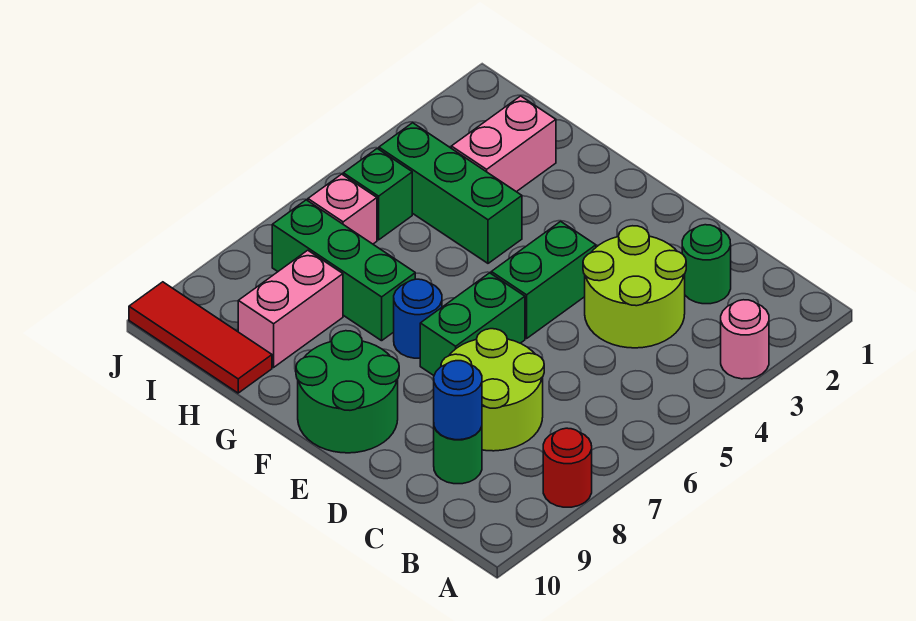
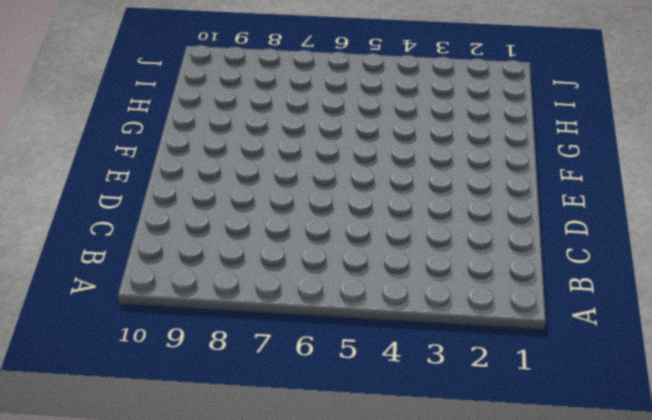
none -> pink round brick A3 level 1
none -> red round brick A8 level 1
none -> green round brick C2 level 1

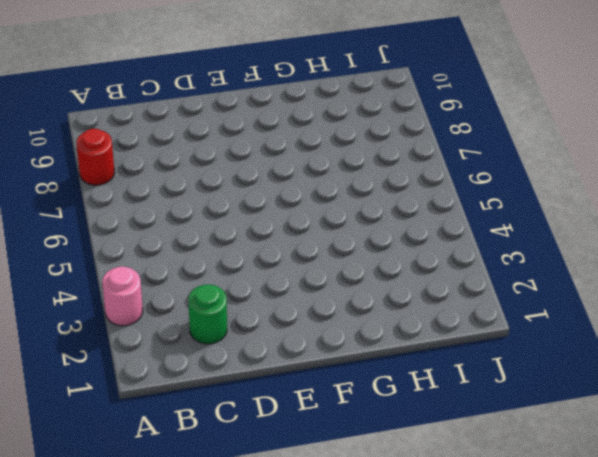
none -> lime round brick C3:D4 level 1
none -> lime round brick C7:D8 level 1
none -> green round brick C9 level 1

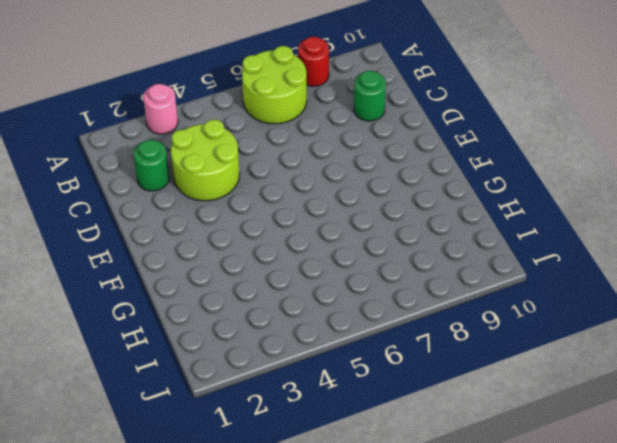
lime round brick A6:B7 level 1 -> lime round brick C7:D8 level 1
none -> green brick E4:E5 level 1
none -> green brick E6:E7 level 1
none -> green round brick E9:F10 level 1

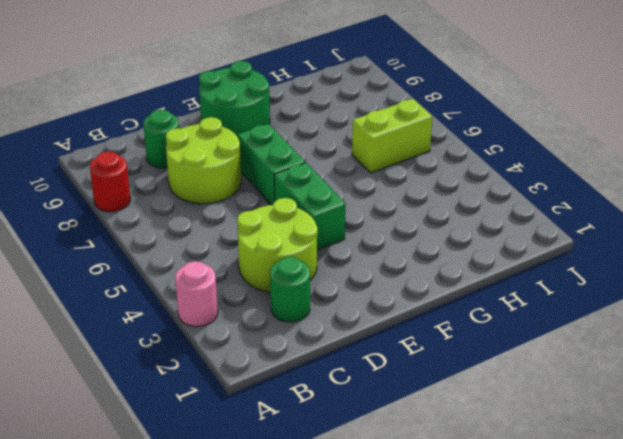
lime brick H6:I6 level 1 -> pink brick I6 level 1
none -> blue round brick F7 level 1
none -> green brick G4:I4 level 1
none -> green brick G7:I7 level 1

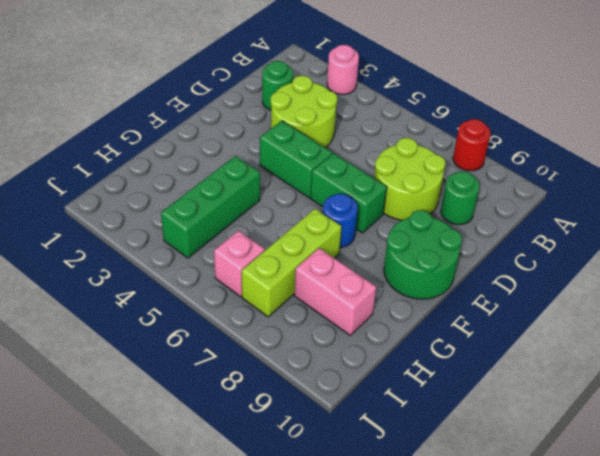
lime brick G7:I7 level 1 -> green brick G7:I7 level 1
none -> pink brick H2:H3 level 1
none -> red tile H10:J10 level 1
none -> green brick I5 level 1

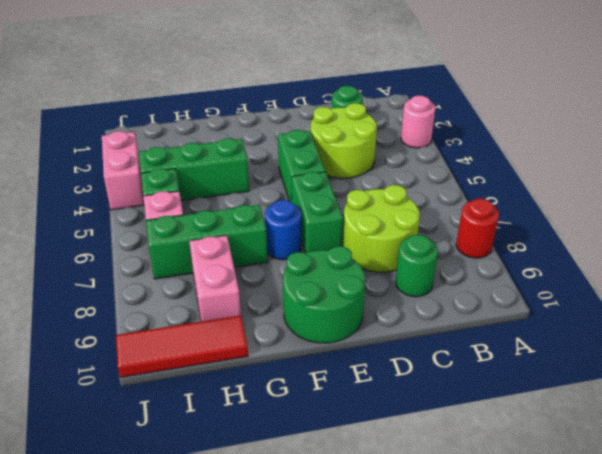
pink brick J3:J4 level 1 -> pink brick H2:H3 level 1
none -> blue round brick C9 level 2

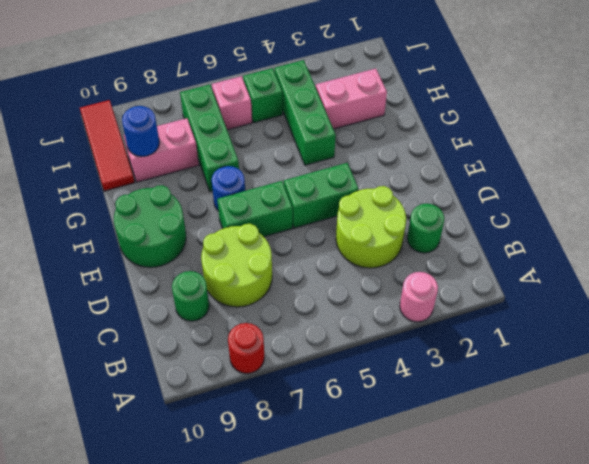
blue round brick H9 level 2 -> blue round brick C9 level 2

